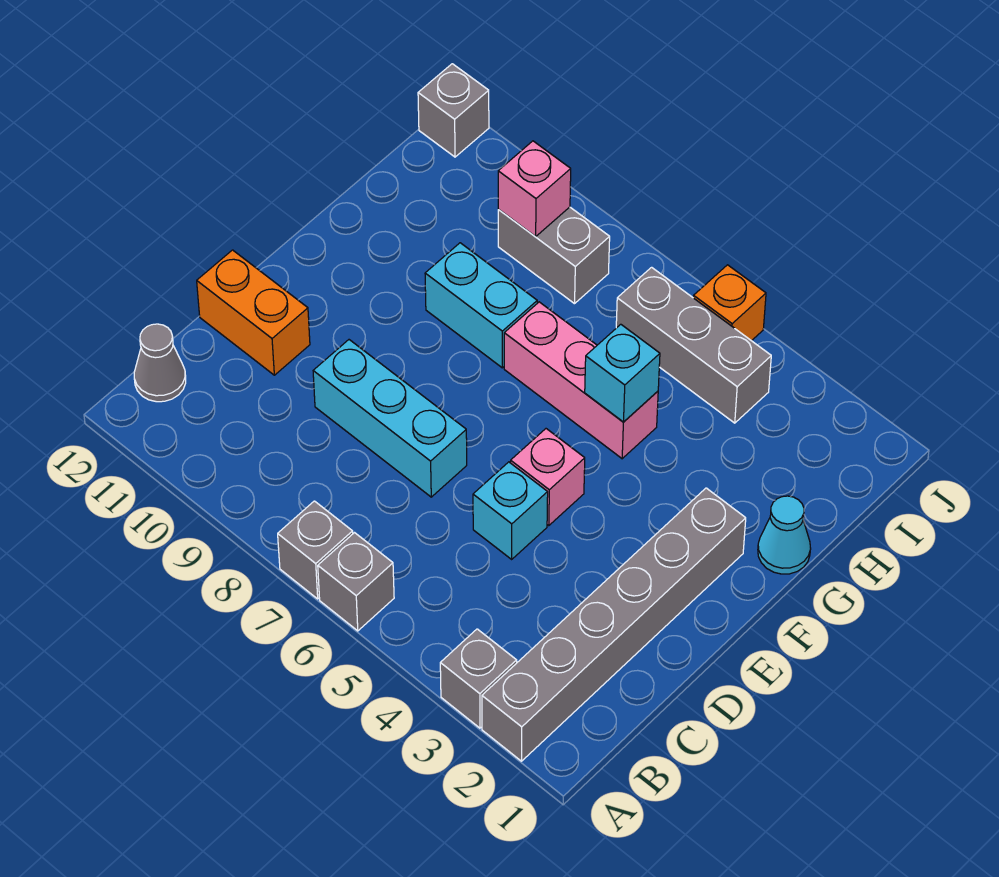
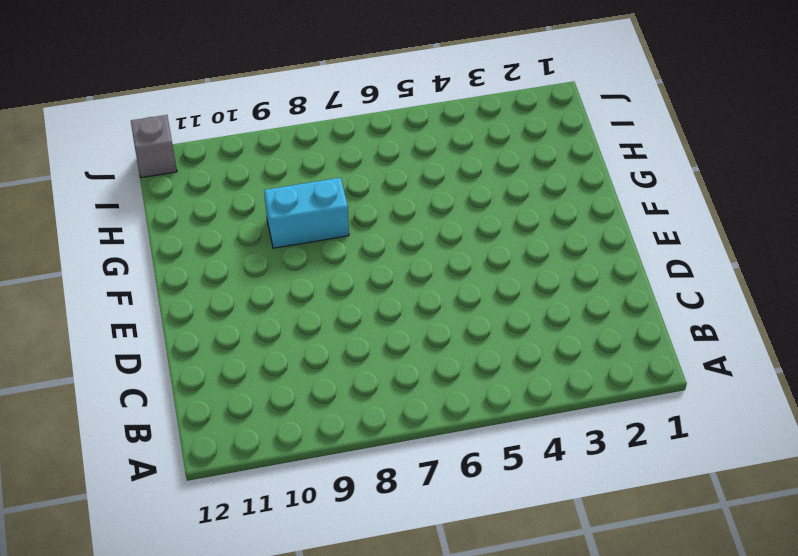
none -> grey brick A2:F2 level 1
none -> grey brick A3 level 1
none -> grey brick A6 level 1

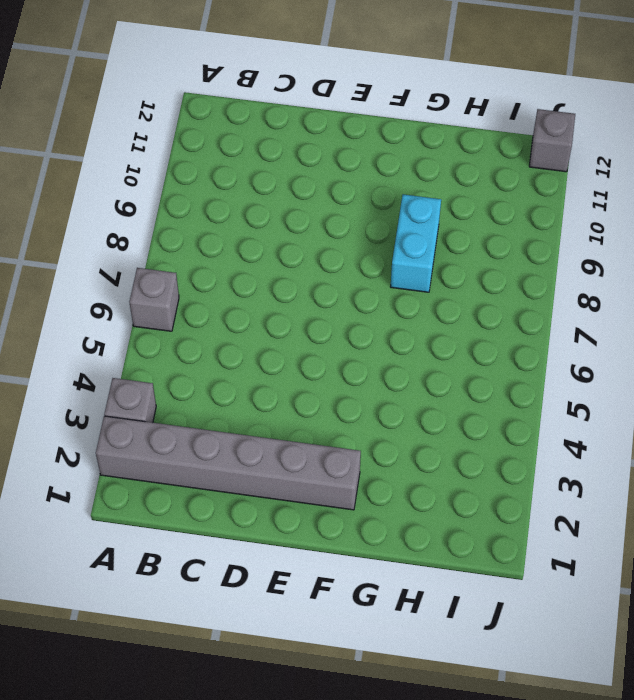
none -> grey brick A7 level 1
none -> grey cone B12 level 1
none -> cyan brick D5 level 1

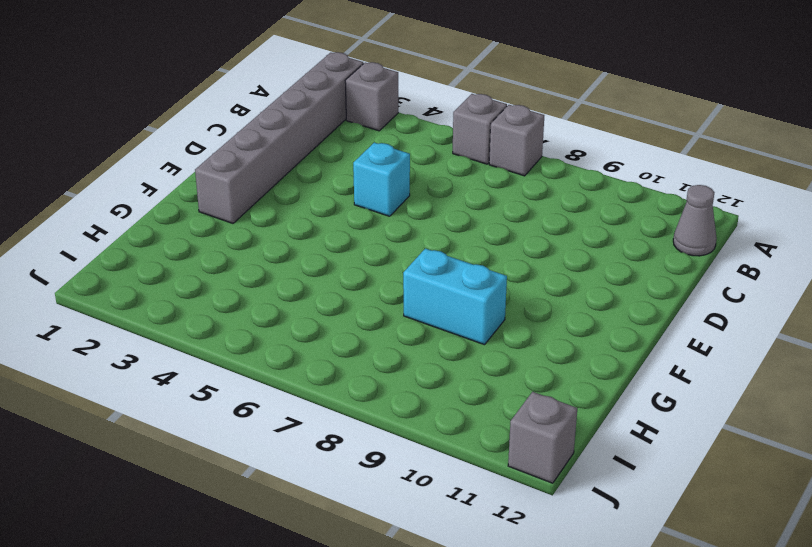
none -> cyan brick D7:D9 level 1
none -> orange brick D11:D12 level 1
none -> pink brick E5 level 1

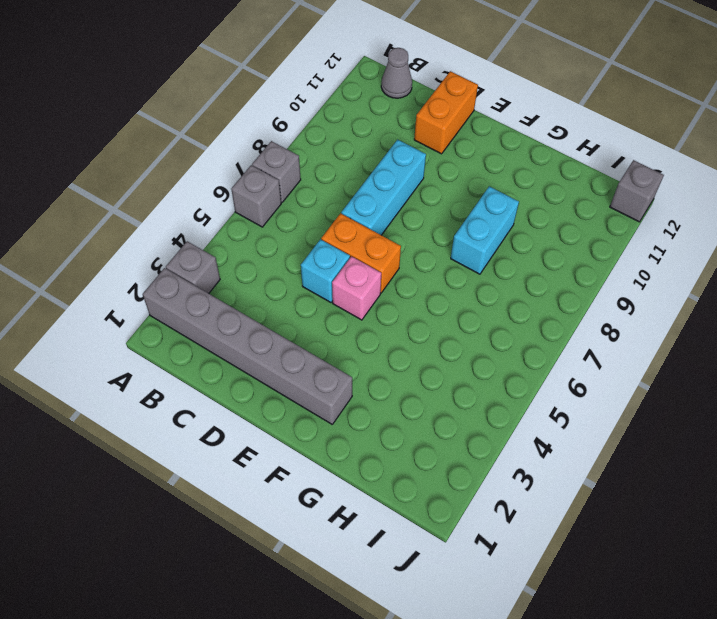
orange brick D6:E6 level 1 -> none
none -> cyan cone G1 level 1
none -> pink brick G5:G7 level 1
none -> grey brick I4:I6 level 1

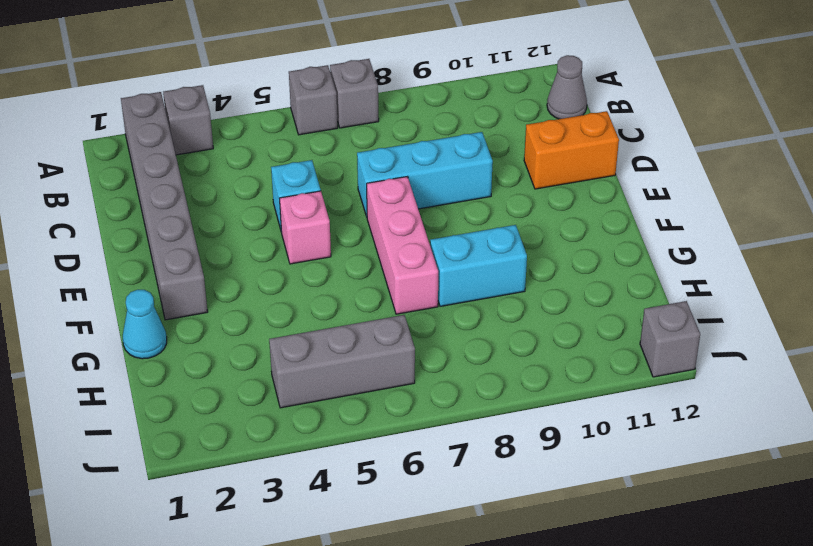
pink brick E7:G7 level 1 -> pink brick G5:G7 level 1
none -> grey brick I8:I9 level 1
none -> orange brick J5 level 1
none -> cyan brick G5 level 2

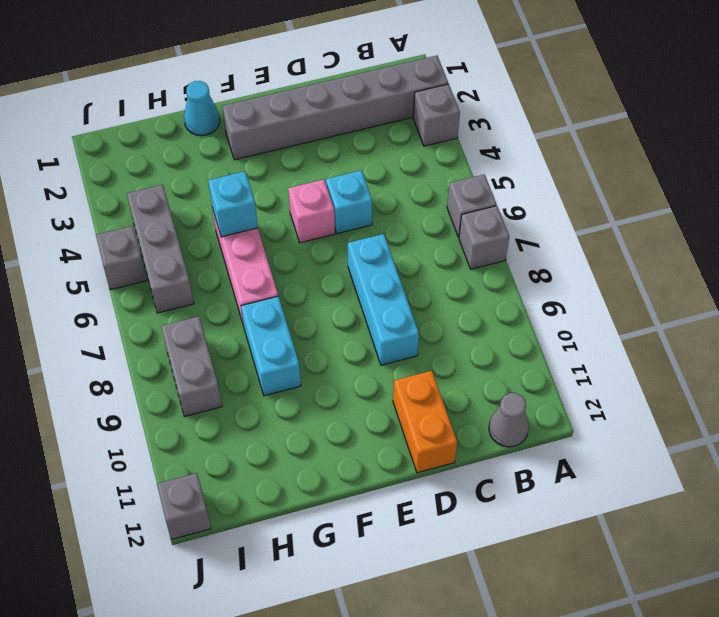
grey brick J5 level 1 -> orange brick J5 level 1
none -> pink brick I9 level 2

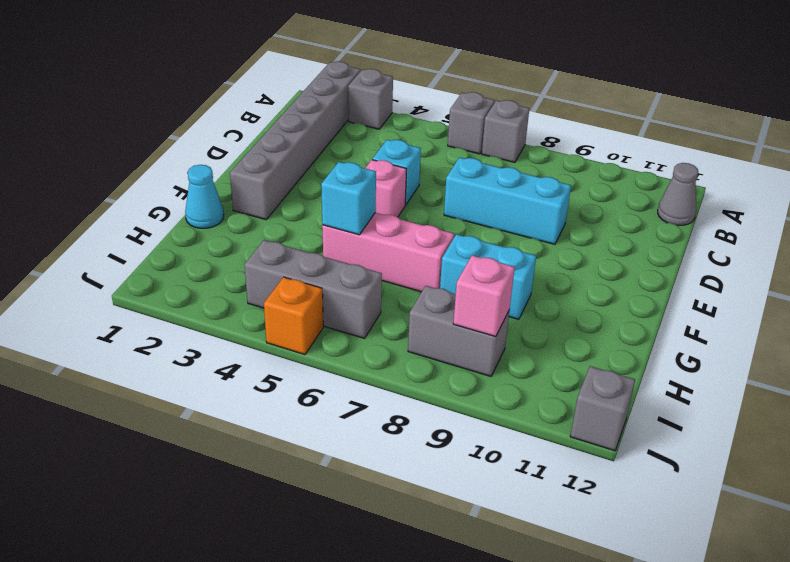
none -> orange brick D11:D12 level 1

